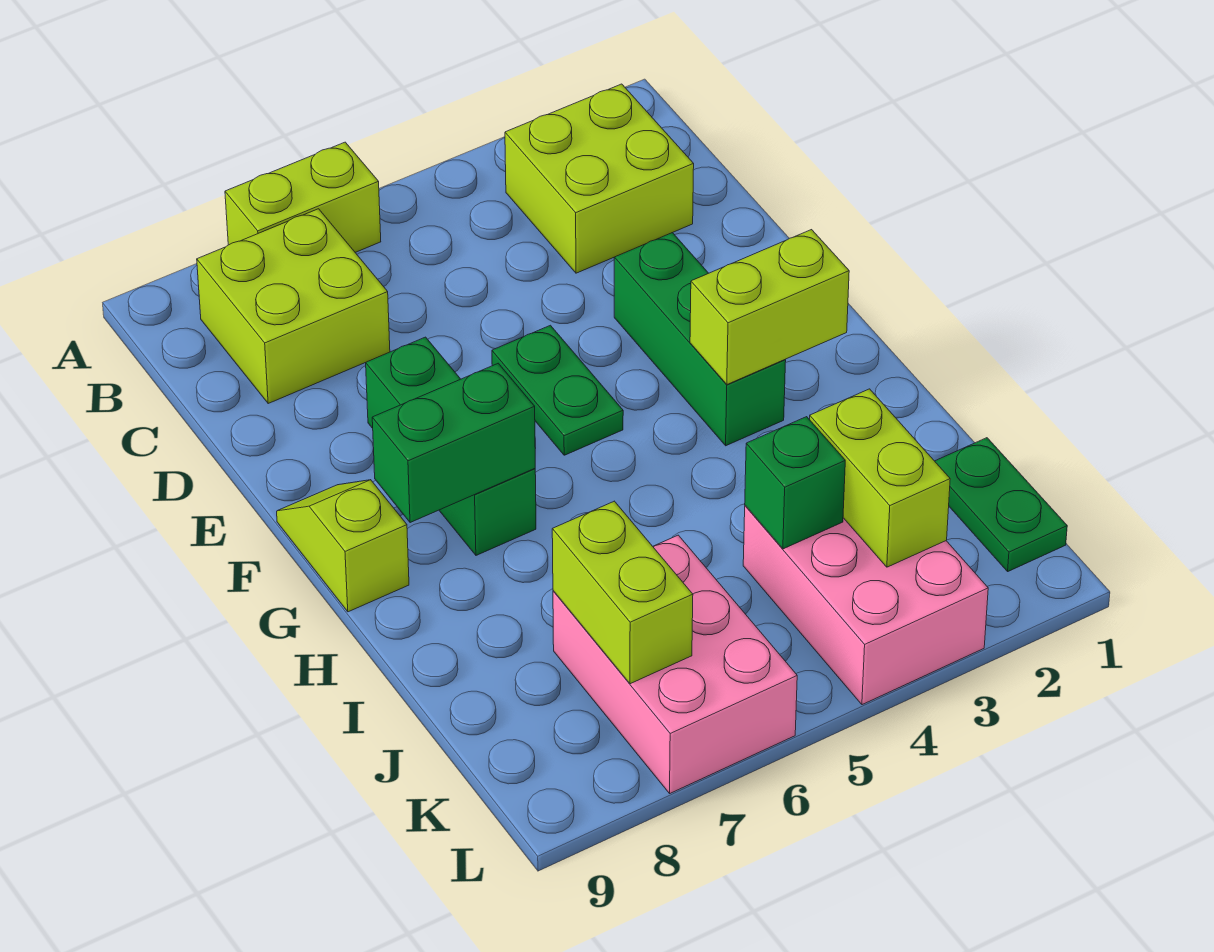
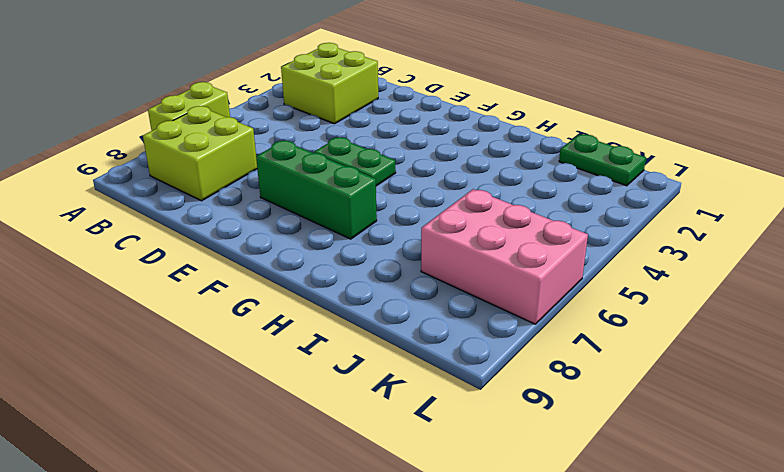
none -> green brick E3:G3 level 1
none -> lime slope F9:G9 level 1 top G
none -> pink brick J3:L4 level 1

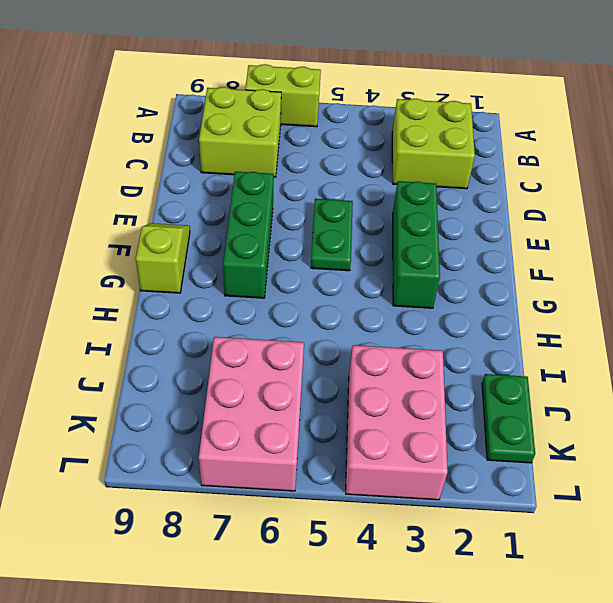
none -> lime brick G2:G3 level 2
none -> green brick G7:G8 level 2
none -> lime brick J3:K3 level 2

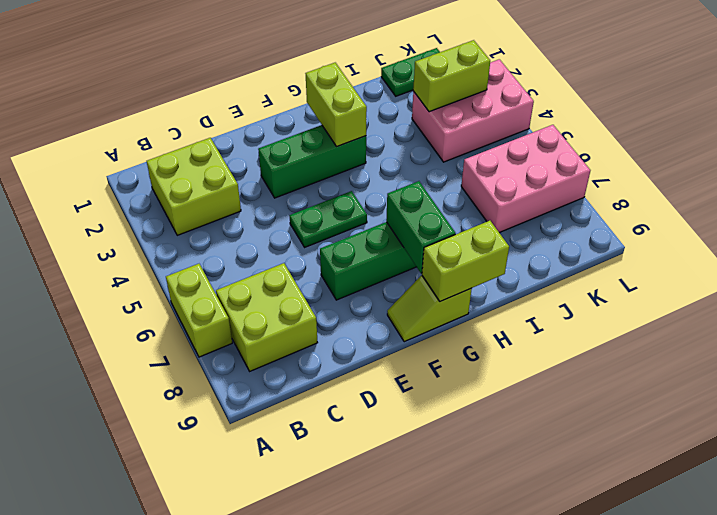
lime brick G9:H9 level 2 -> lime brick J7:K7 level 2
none -> green brick J4 level 2

